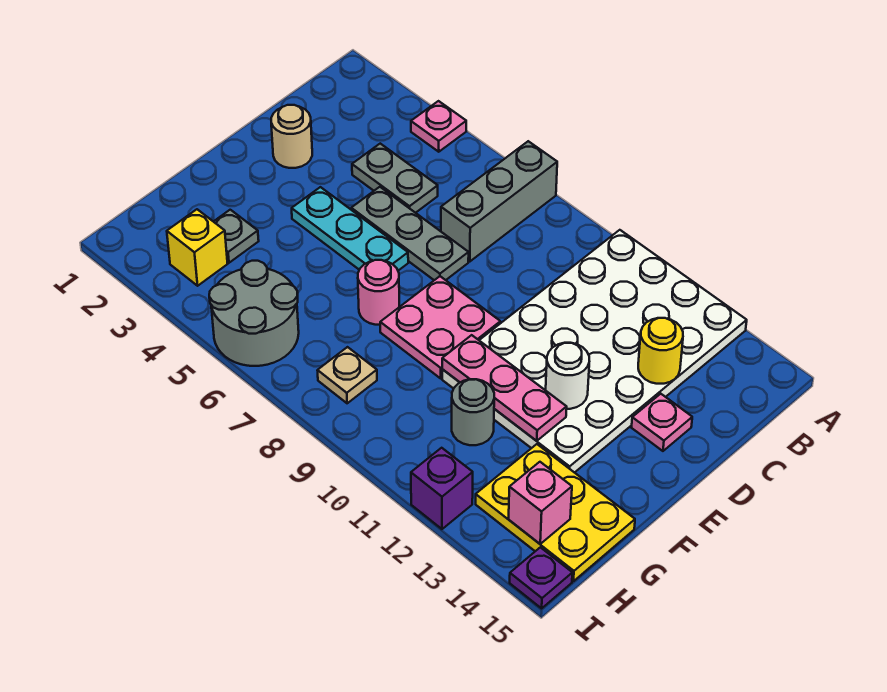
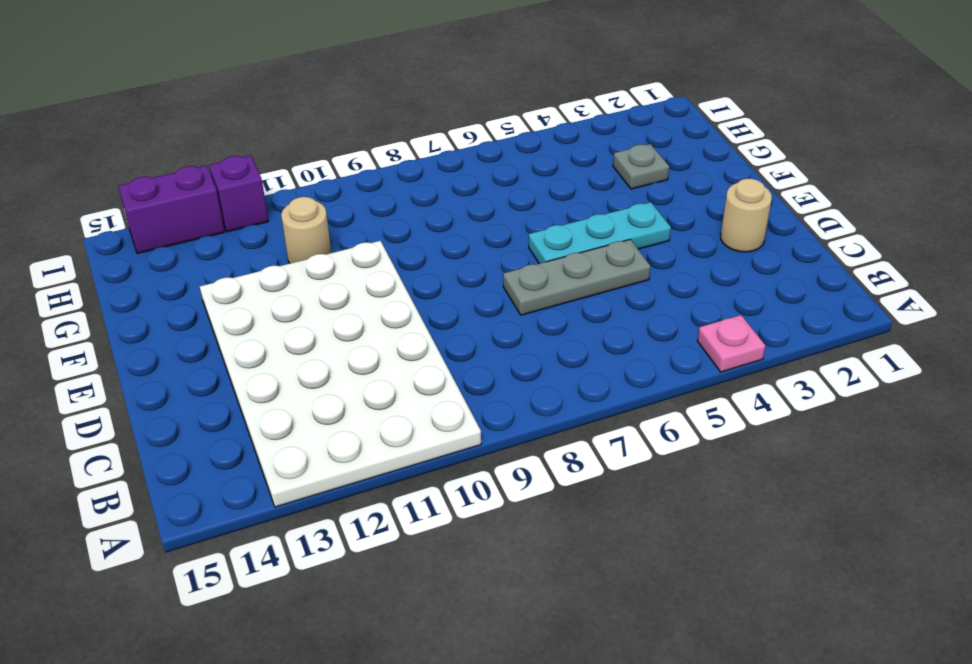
tan round brick G11 level 1 -> grey round brick G11 level 1
purple brick I13:I14 level 1 -> none
none -> grey brick A7:C7 level 1
none -> grey plate C4:C5 level 1
none -> pink plate D14 level 1

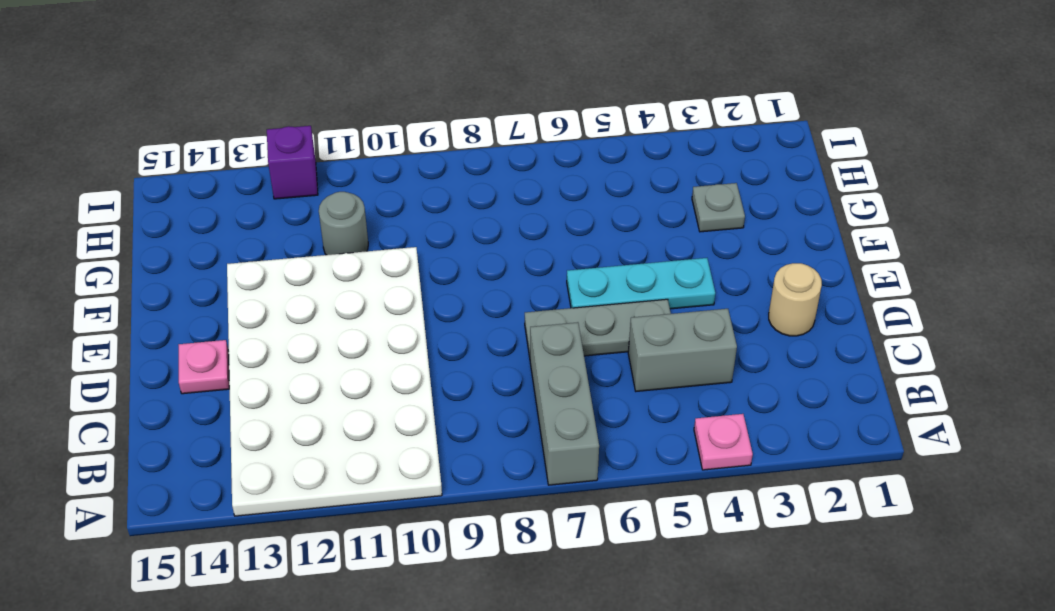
grey brick C4:C5 level 1 -> grey plate C4:C5 level 1
none -> pink plate E8:F9 level 1
none -> pink round brick F7 level 1
none -> yellow plate G13:H15 level 1

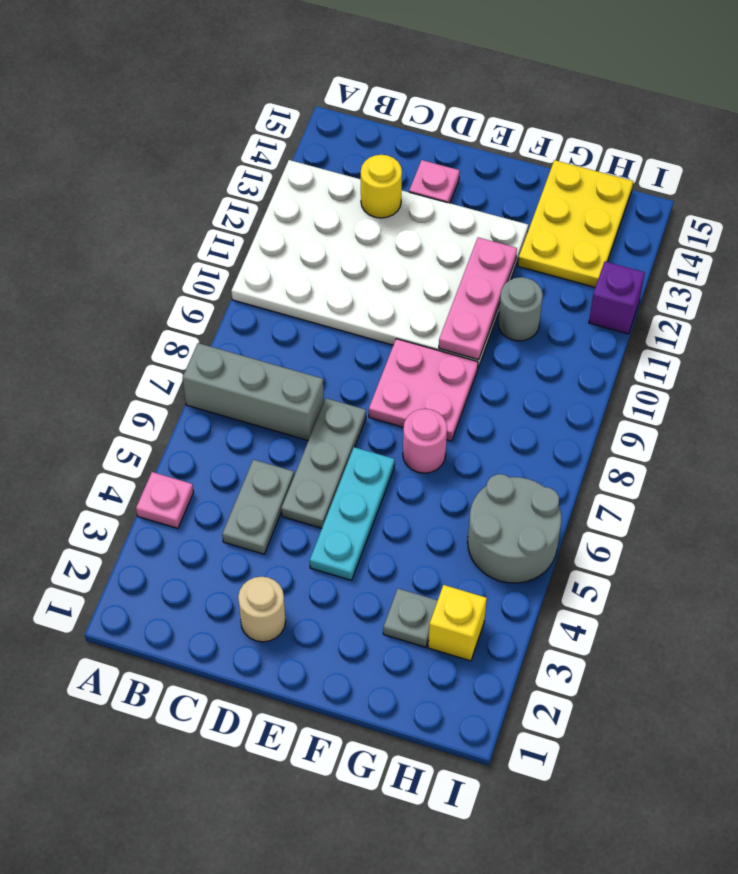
none -> tan plate H8 level 1
none -> purple plate I15 level 1
none -> white round brick E12 level 2

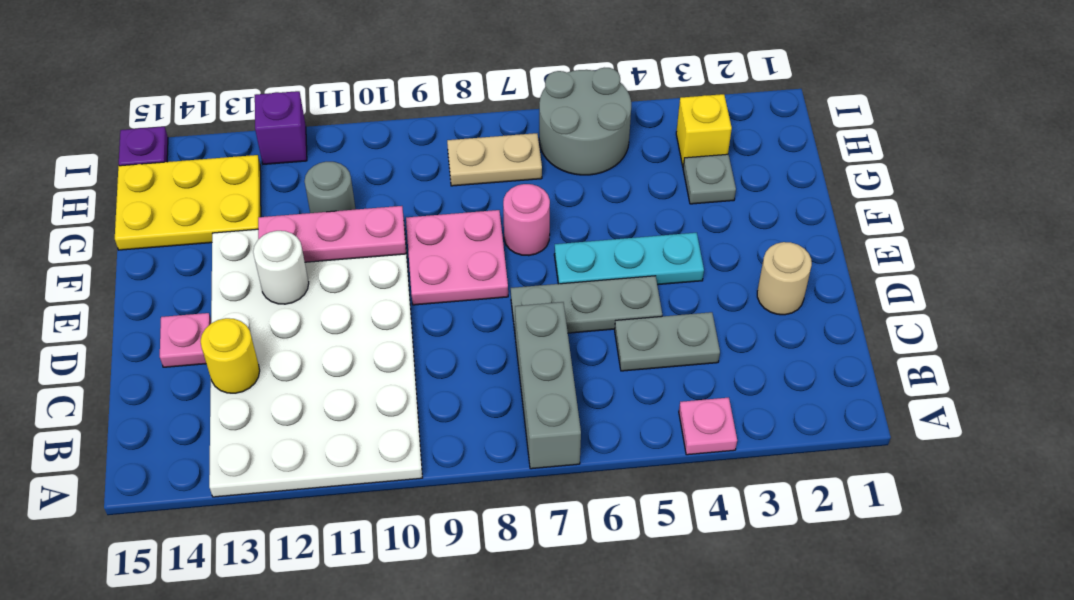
tan plate H7:H8 level 1 -> tan plate H8 level 1
none -> pink brick H14 level 2

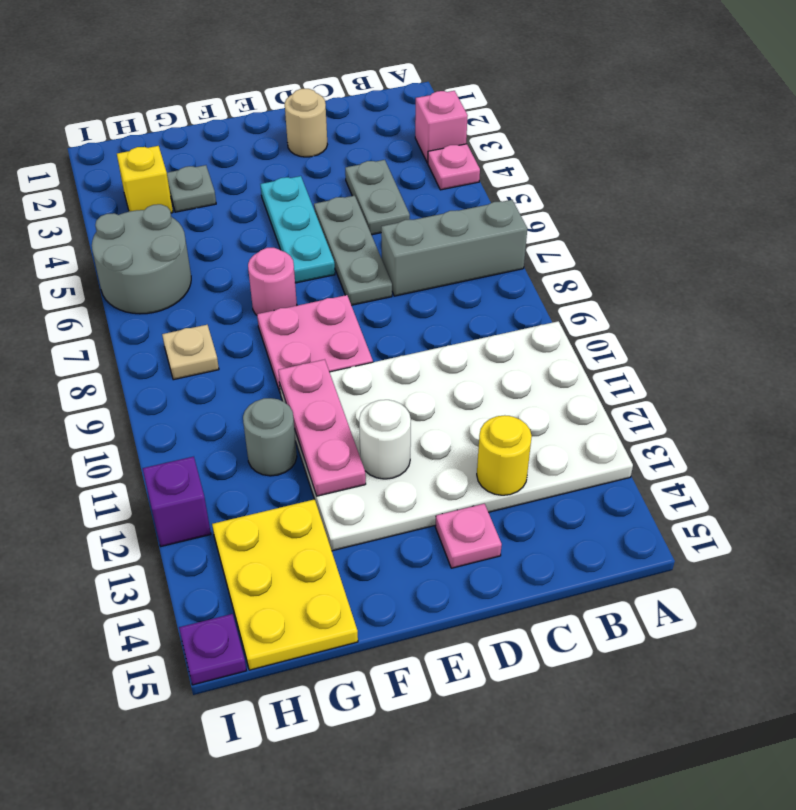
pink brick A3 level 1 -> pink brick H14 level 2

